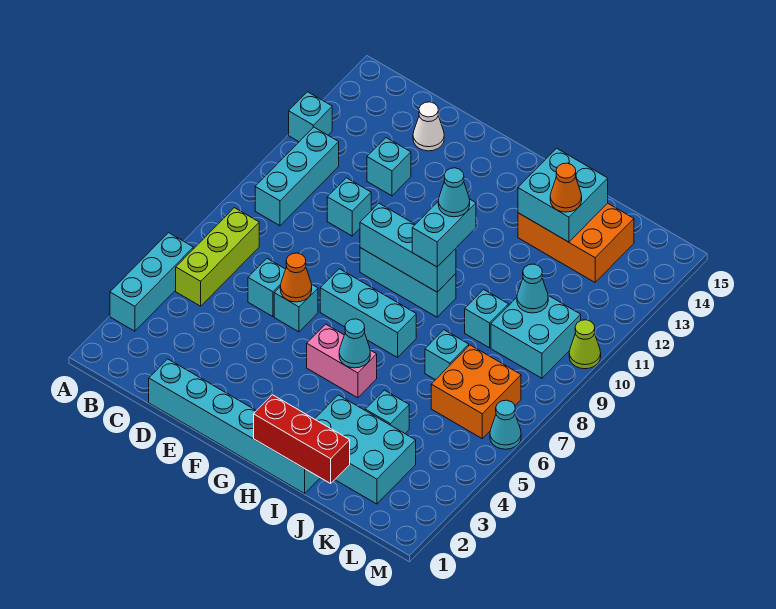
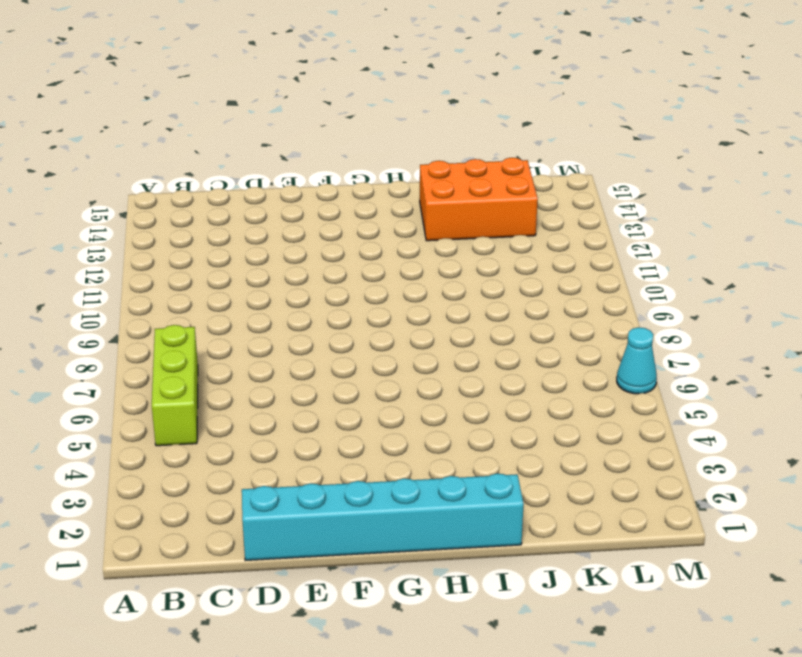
none -> cyan brick A3:A5 level 1
none -> cyan brick A12 level 1
none -> cyan brick B9:B11 level 1
none -> cyan brick D6 level 1

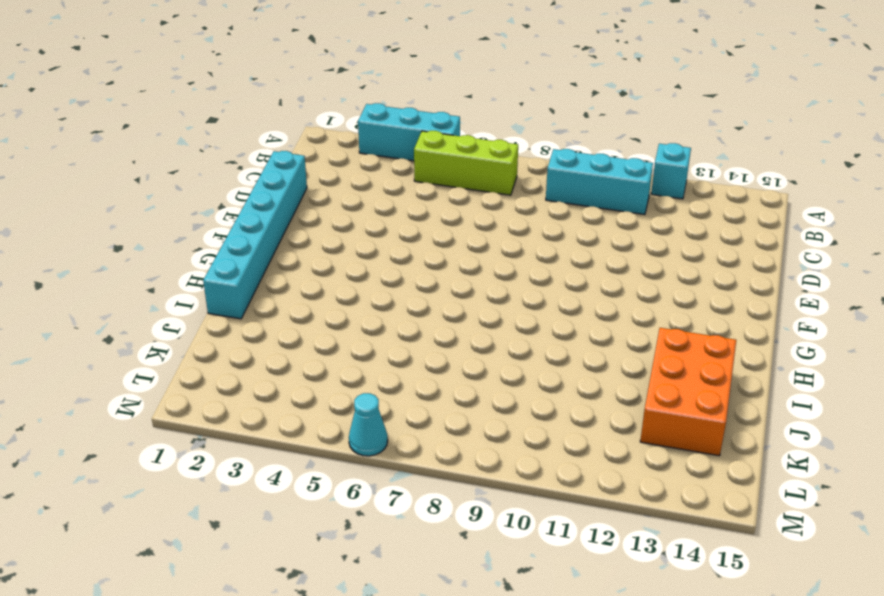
none -> cyan brick D6 level 1
none -> cyan brick D10 level 1
none -> cyan brick D12 level 1
none -> white cone D14 level 1

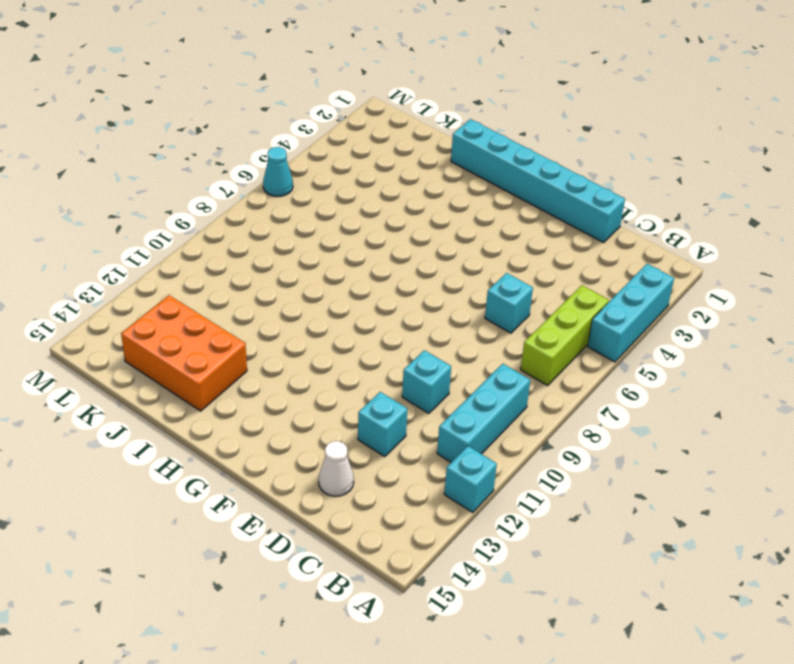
none -> cyan brick E6 level 1
none -> cyan brick F7:H7 level 1
none -> cyan brick F9:H9 level 1
none -> pink brick G5:H5 level 1

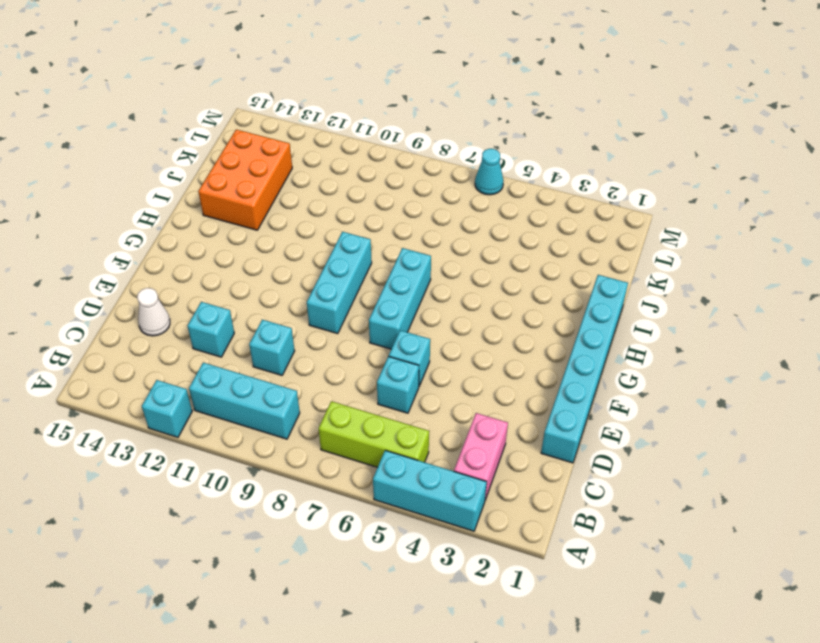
pink brick B3:C3 level 1 -> pink brick G5:H5 level 1
none -> cyan brick I2:K3 level 1
none -> cyan brick J4 level 1
none -> cyan brick J7 level 1
none -> cyan brick J9 level 1

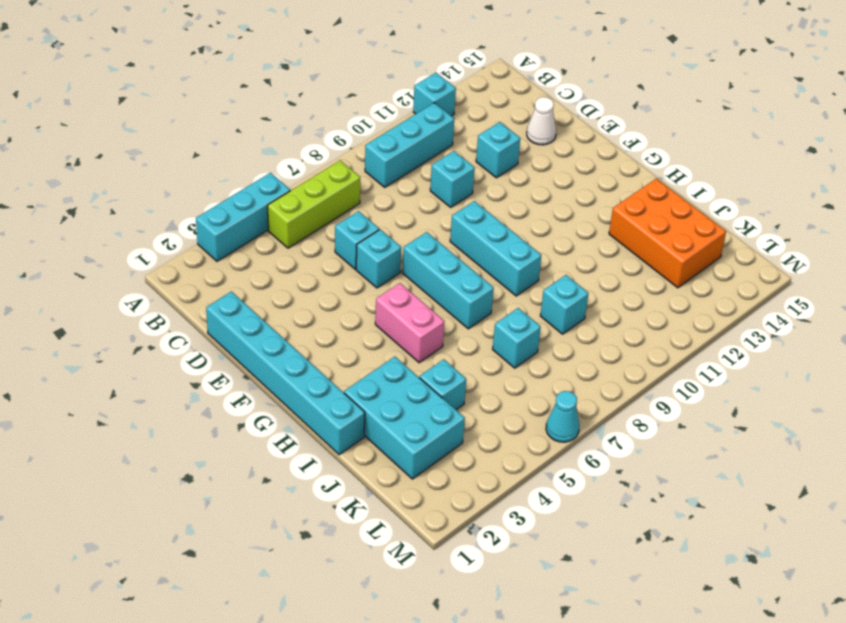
none -> orange brick K6:L7 level 1
none -> cyan brick K9:L10 level 1
none -> lime cone M10 level 1
none -> orange cone E6 level 2

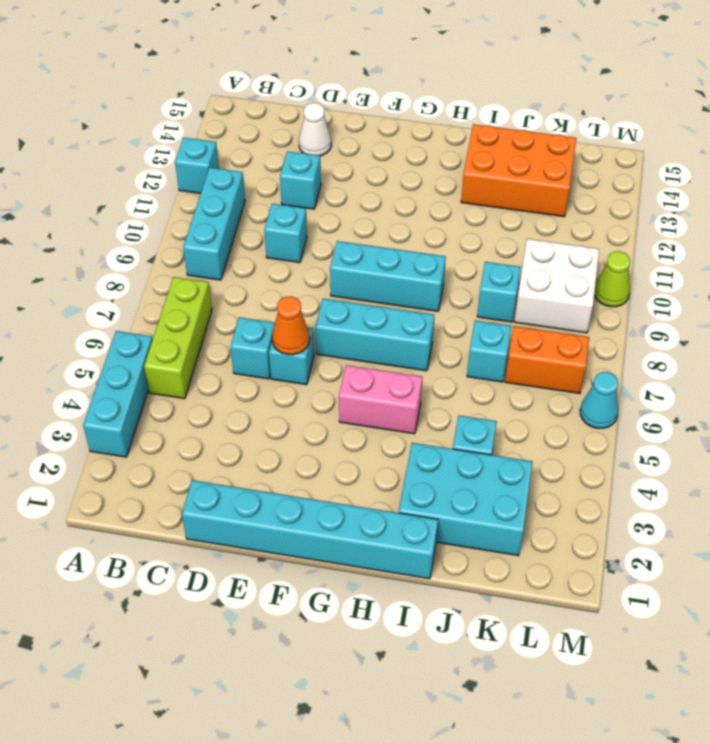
orange brick K7:L7 level 1 -> orange brick K6:L7 level 1
white brick K9:L10 level 1 -> cyan brick K9:L10 level 1
none -> cyan brick F9:H9 level 2
none -> red brick H1:J1 level 2
none -> cyan cone H5 level 2
none -> cyan brick I13:J14 level 2

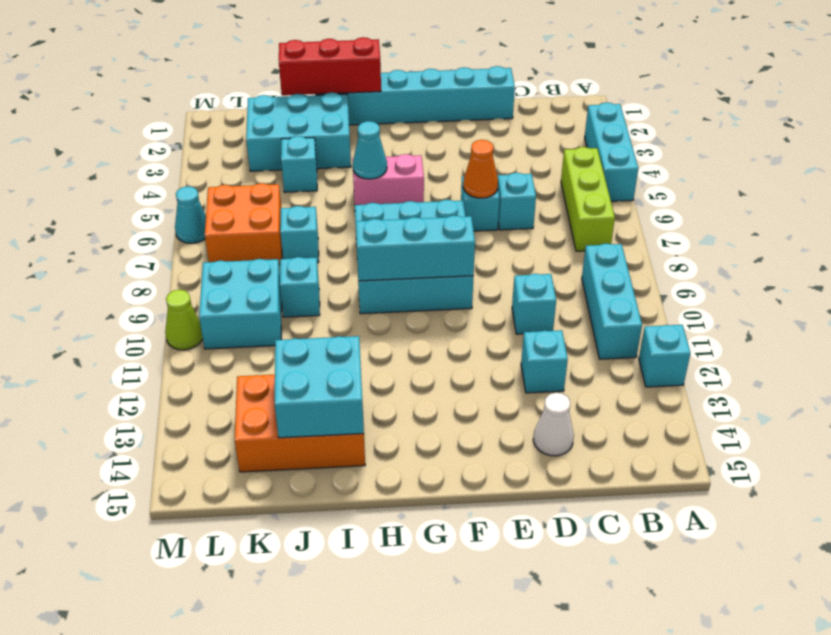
none -> cyan cone K10 level 2
none -> cyan brick H9:H10 level 3
none -> orange cone J13 level 3
none -> cyan cone H10 level 4

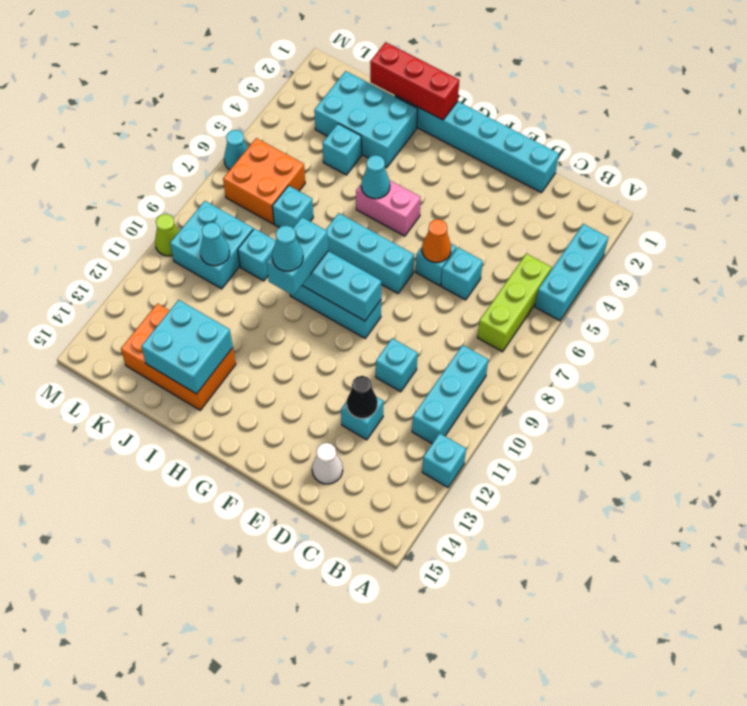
black cone D12 level 2 -> none
none -> orange cone J13 level 3

